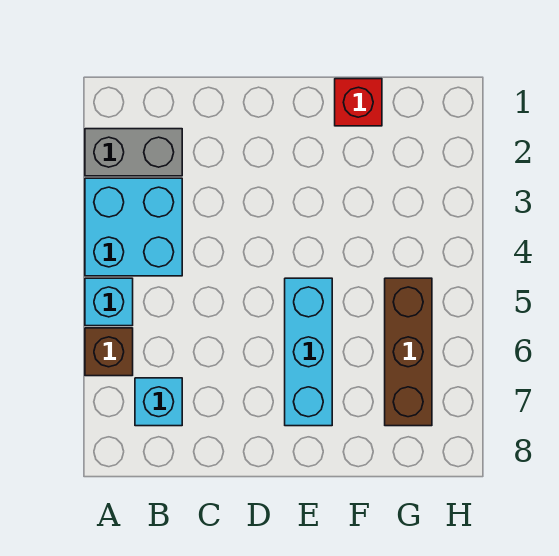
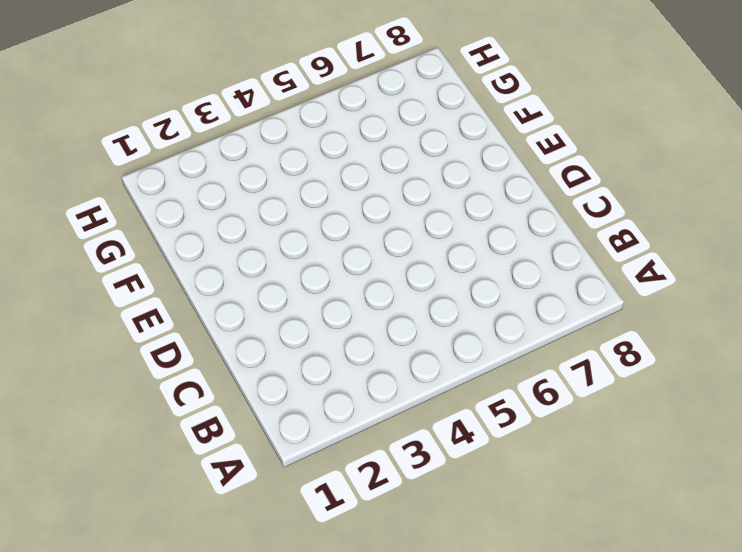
none -> grey brick A2:B2 level 1
none -> cyan brick A3:B4 level 1

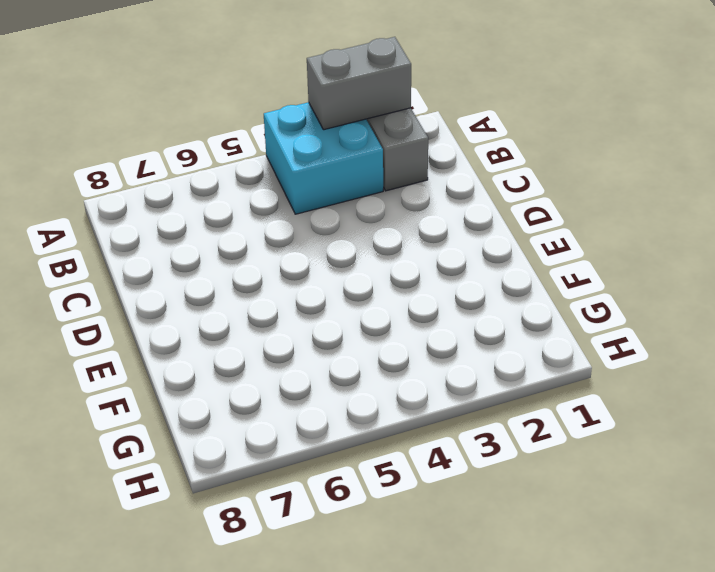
grey brick A2:A3 level 2 -> none
none -> cyan brick A5 level 1
none -> brown brick A6 level 1

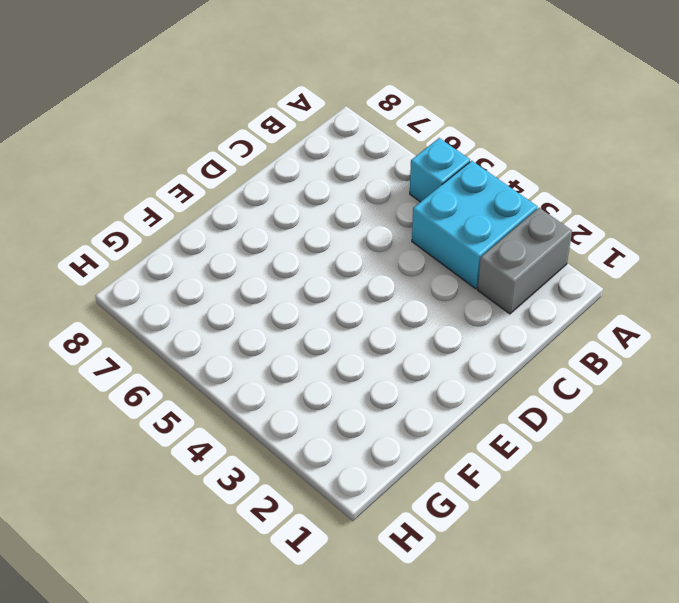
none -> brown brick A6 level 1
none -> cyan brick B7 level 1

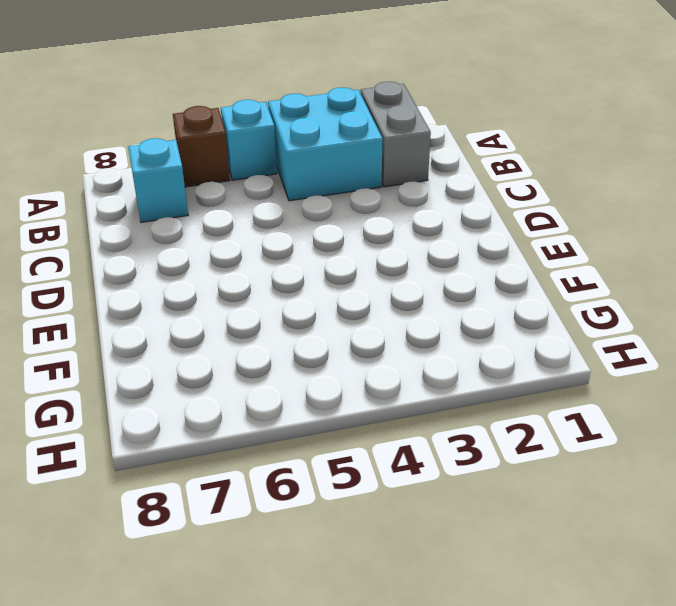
none -> cyan brick E5:E7 level 1
none -> red brick F1 level 1

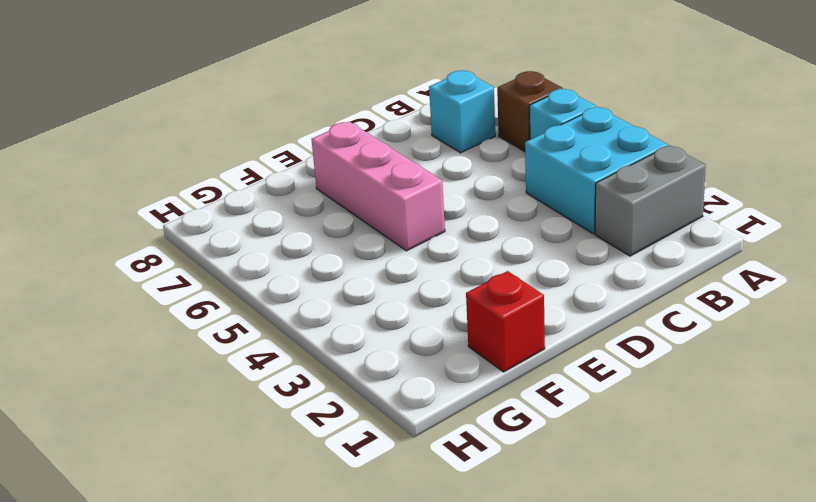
pink brick E5:E7 level 1 -> cyan brick E5:E7 level 1
none -> brown brick G5:G7 level 1

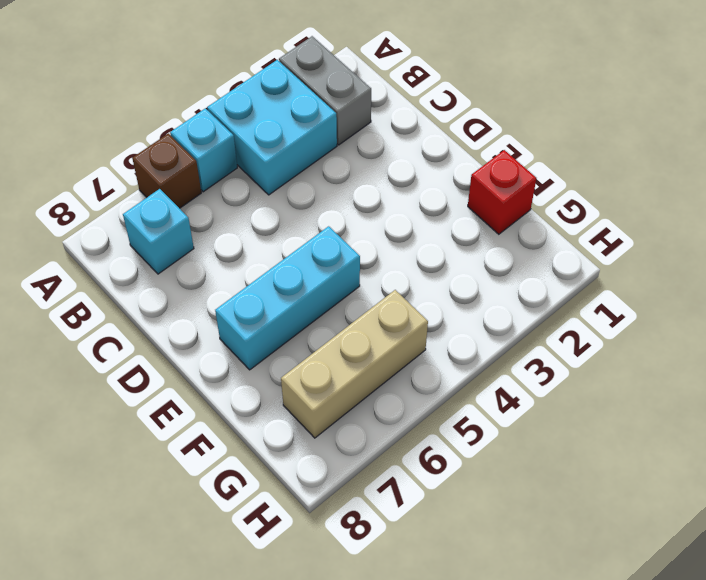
tan brick G5:G7 level 1 -> brown brick G5:G7 level 1

